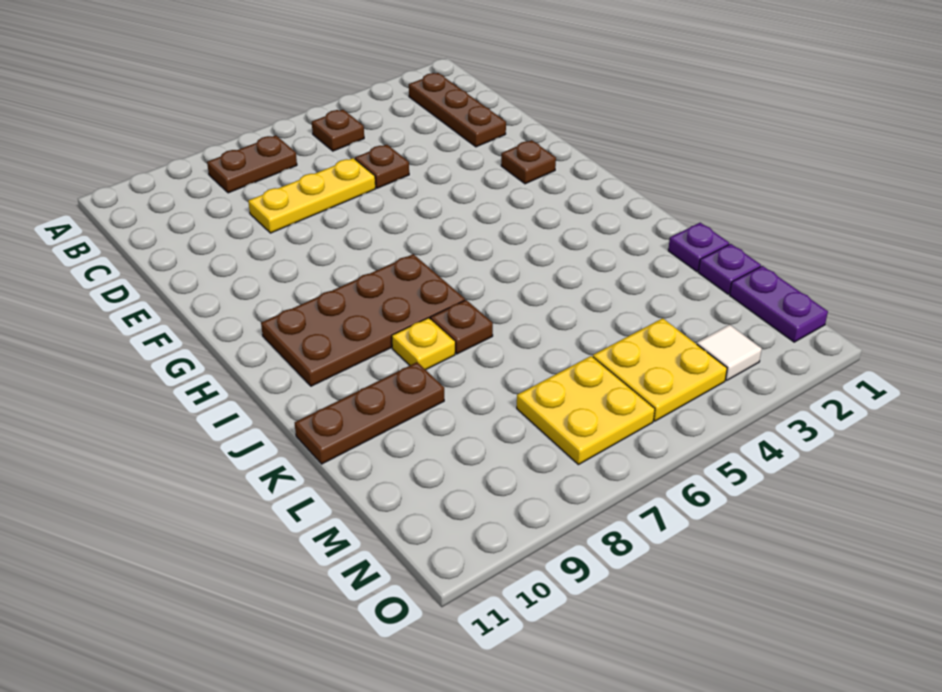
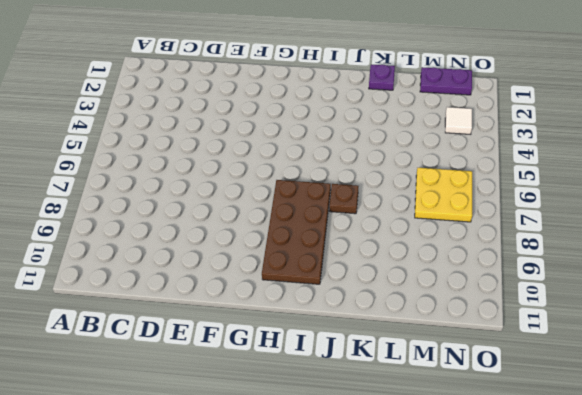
none -> brown plate B2:D2 level 1
none -> brown plate B5 level 1
none -> brown plate B7:B8 level 1

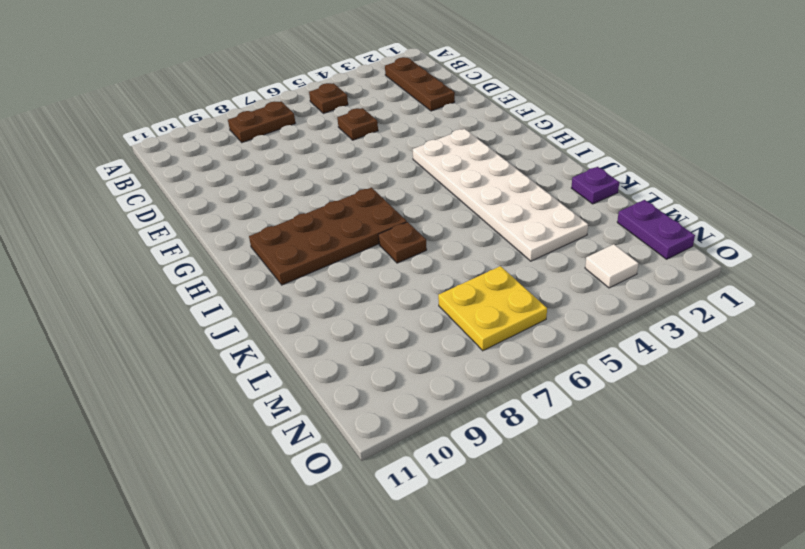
white plate G3:L4 level 1 -> none
none -> yellow plate D6:D8 level 1
none -> brown plate F2 level 1
none -> yellow plate J8 level 1

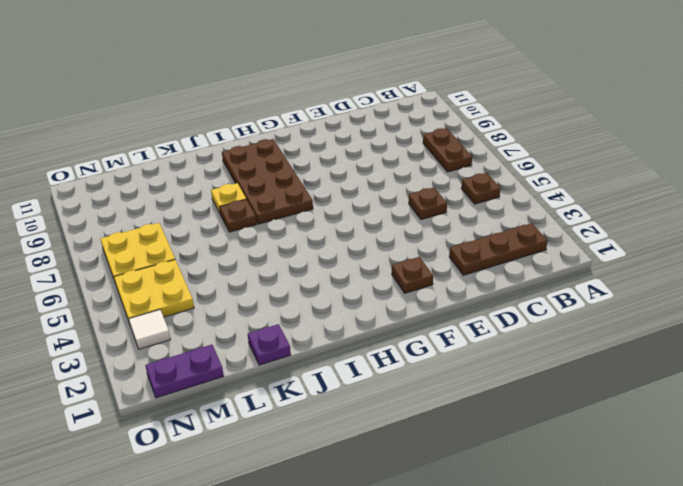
none -> yellow plate D6:D8 level 1
none -> brown plate K9:K11 level 1
none -> purple plate L1 level 1

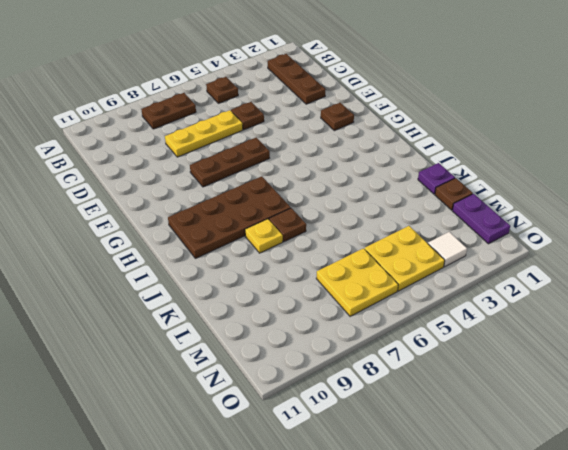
brown plate F6:F8 level 1 -> brown plate K9:K11 level 1
brown plate L1 level 1 -> purple plate L1 level 1

